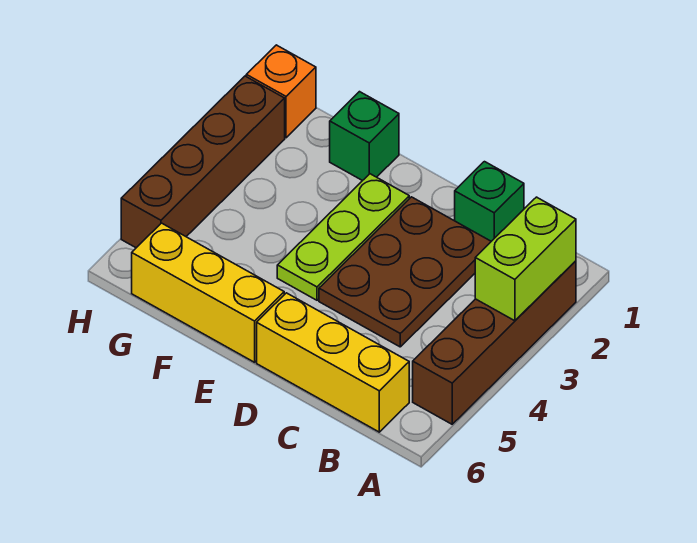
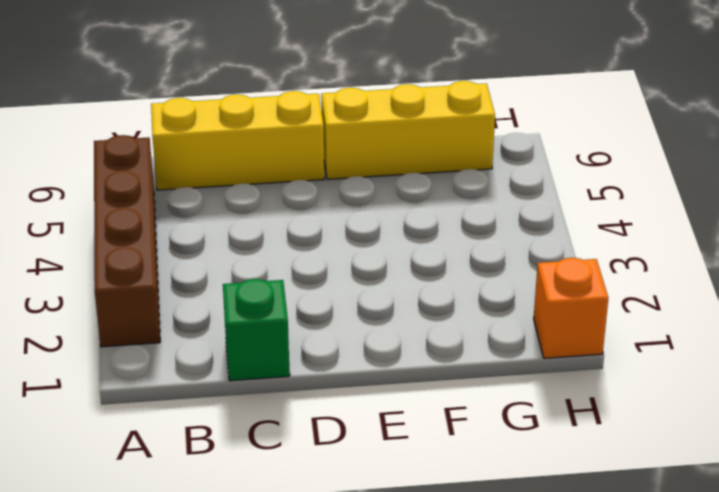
none -> brown plate C2:D4 level 1
none -> lime plate E2:E4 level 1

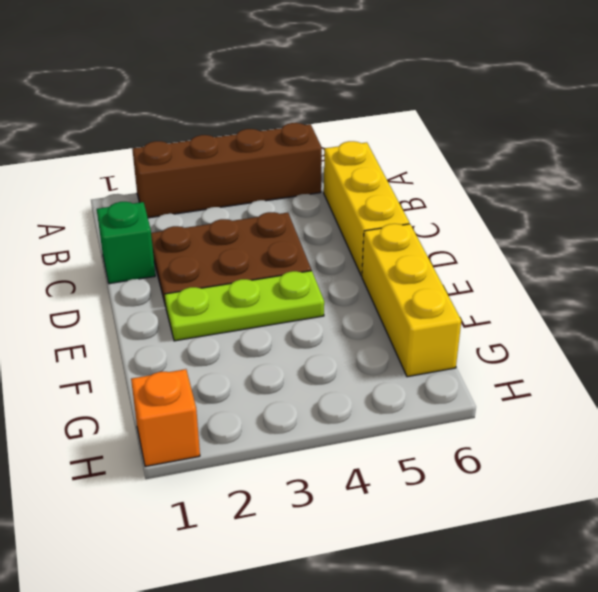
none -> green brick F1 level 1
none -> brown brick H2:H5 level 1

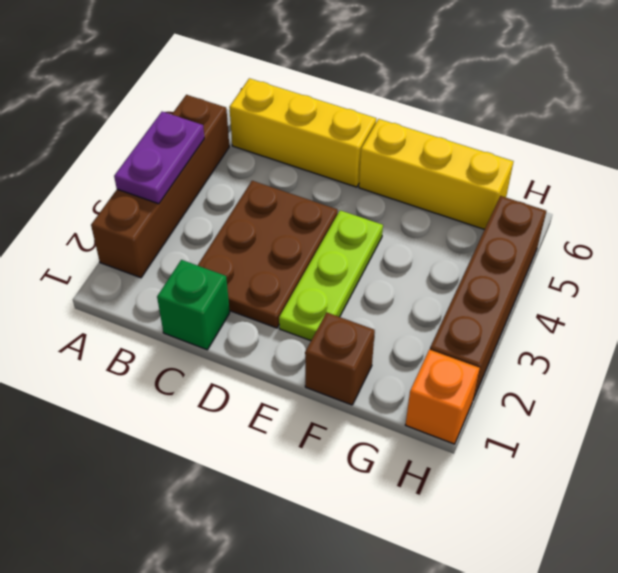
purple plate A3:A4 level 2 -> lime brick A2:A3 level 2
brown brick F1 level 1 -> green brick F1 level 1

